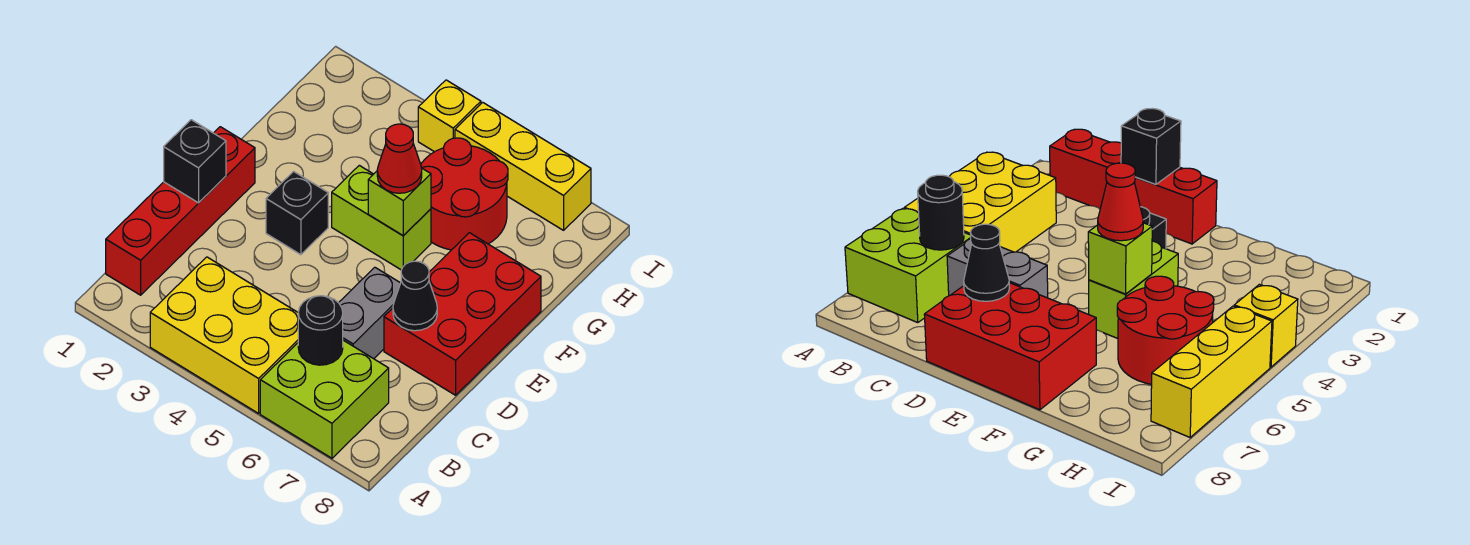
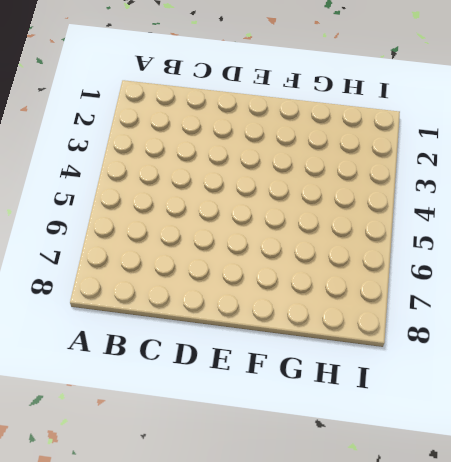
none -> yellow brick A3:B5 level 1
none -> lime brick A6:B7 level 1
none -> red brick B1:E1 level 1

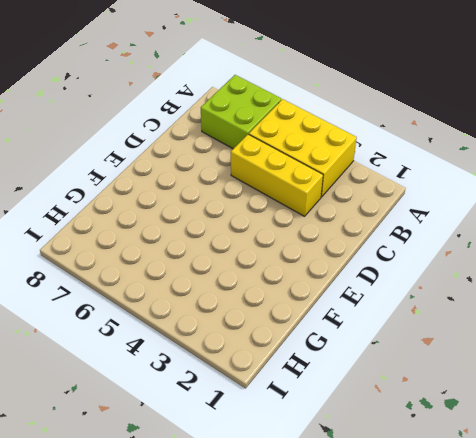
yellow brick C3:C5 level 1 -> yellow brick I5:I7 level 1
none -> red brick B1:E1 level 1
none -> grey brick C6:D6 level 1
none -> red brick D7:F8 level 1

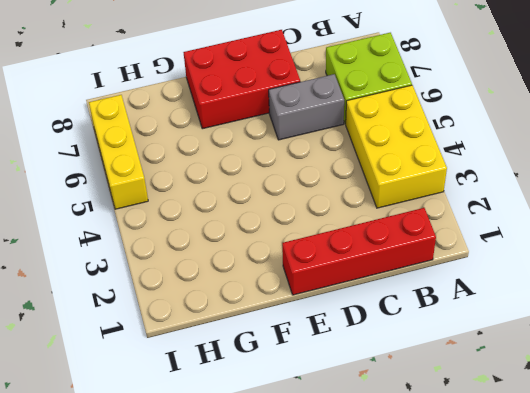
none -> black brick E3 level 1
none -> lime brick F4:F5 level 1
none -> red round brick G5:H6 level 1

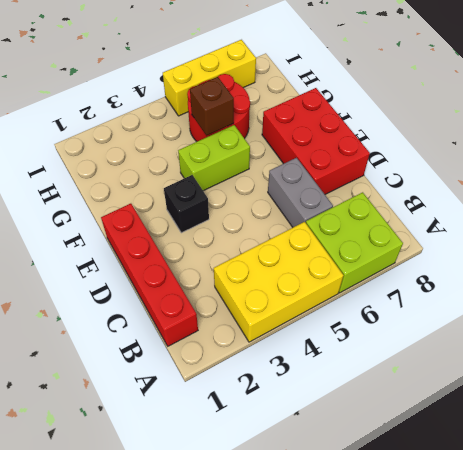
brown brick G5 level 2 -> none
none -> yellow brick I4 level 1
none -> black round brick B6 level 2
none -> black brick D1 level 2

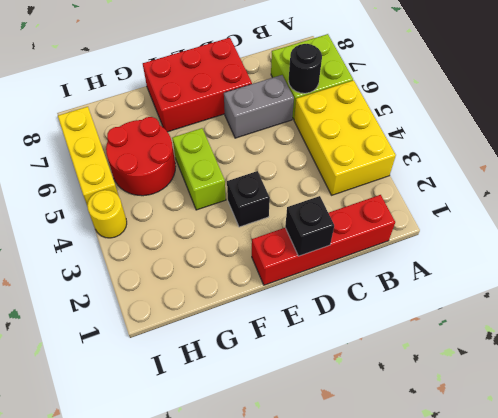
yellow round brick I4 level 1 -> yellow brick I4 level 1
none -> black cone D7 level 2
none -> lime brick F5 level 2
none -> red cone F5 level 3

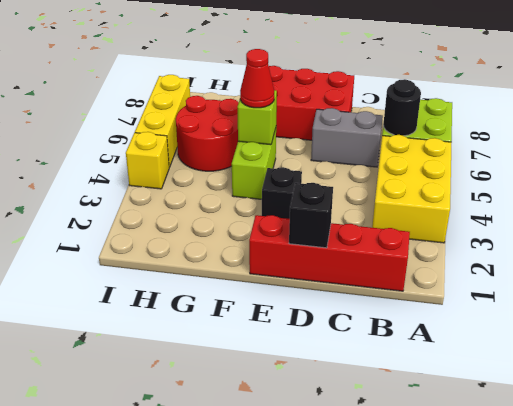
none -> black cone D7 level 2

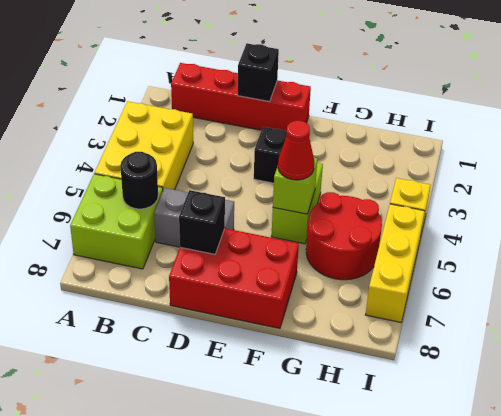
black brick D7 level 2 -> black cone D7 level 2

